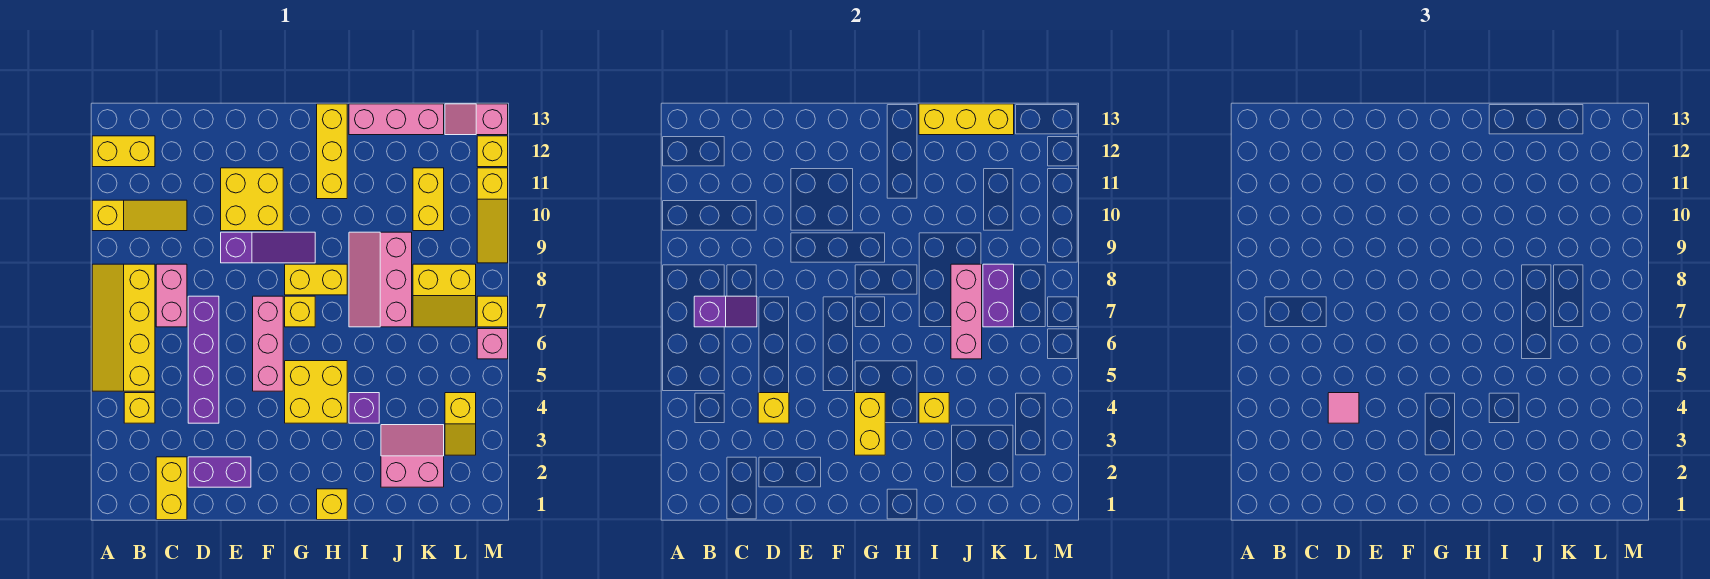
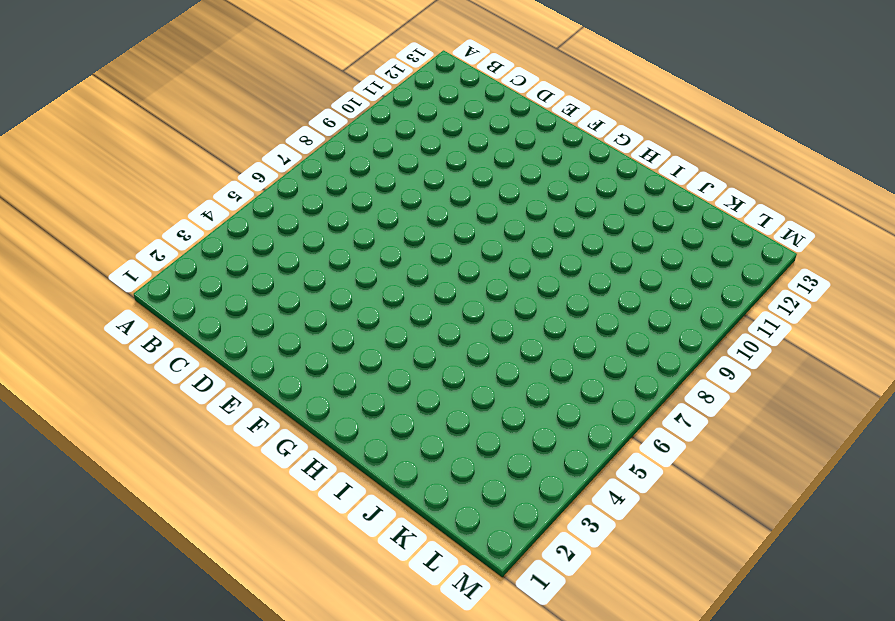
none -> yellow slope A5:B8 level 1 top B
none -> yellow slope A10:C10 level 1 top A
none -> yellow brick A12:B12 level 1
none -> yellow brick B4 level 1

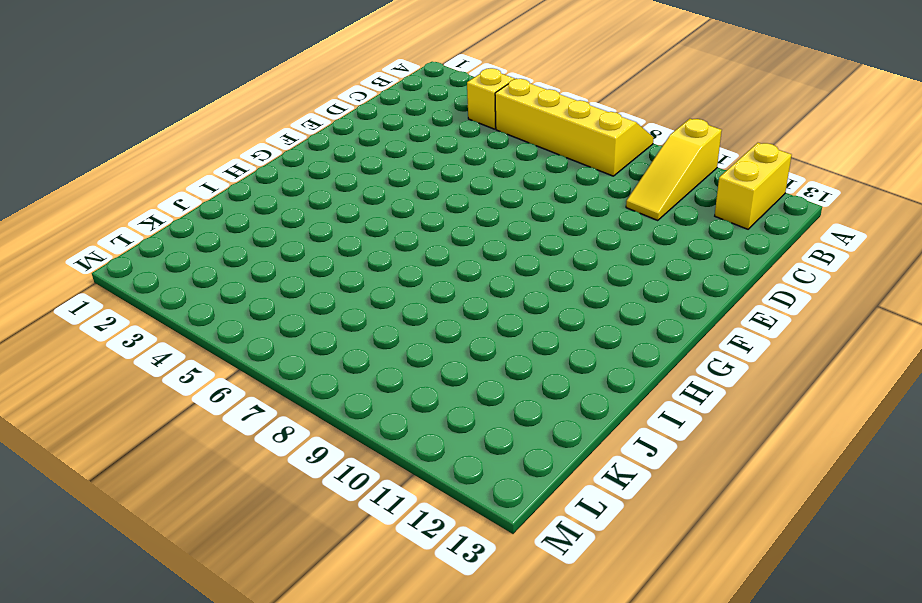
none -> yellow brick C1:C2 level 1
none -> pink brick C7:C8 level 1
none -> purple brick D2:E2 level 1
none -> purple brick D4:D7 level 1

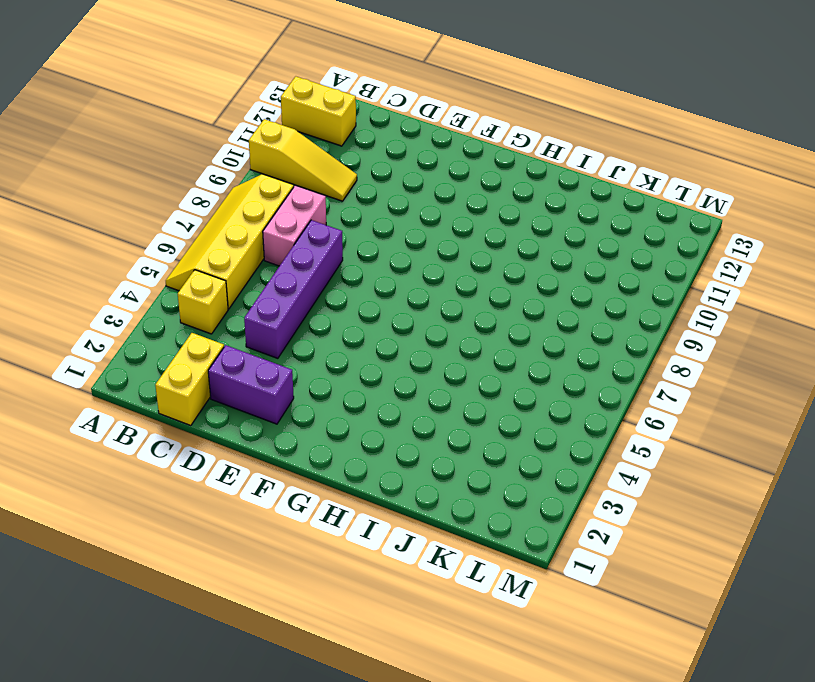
none -> purple slope E9:G9 level 1 top E
none -> yellow brick E10:F11 level 1
none -> pink brick F5:F7 level 1
none -> yellow brick G4:H5 level 1

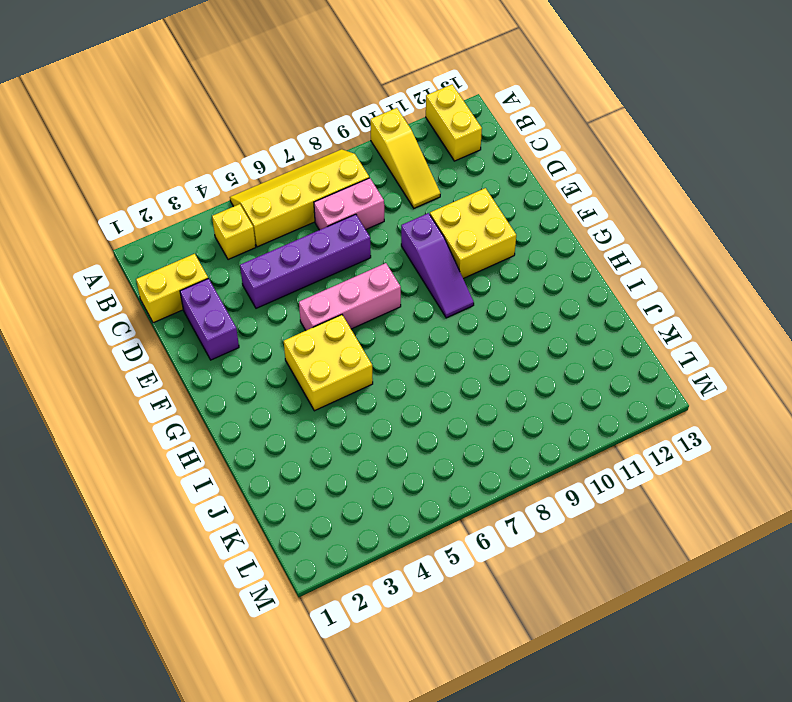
none -> yellow brick G7 level 1
none -> yellow brick G8:H8 level 1
none -> yellow brick H1 level 1
none -> yellow brick H11:H13 level 1

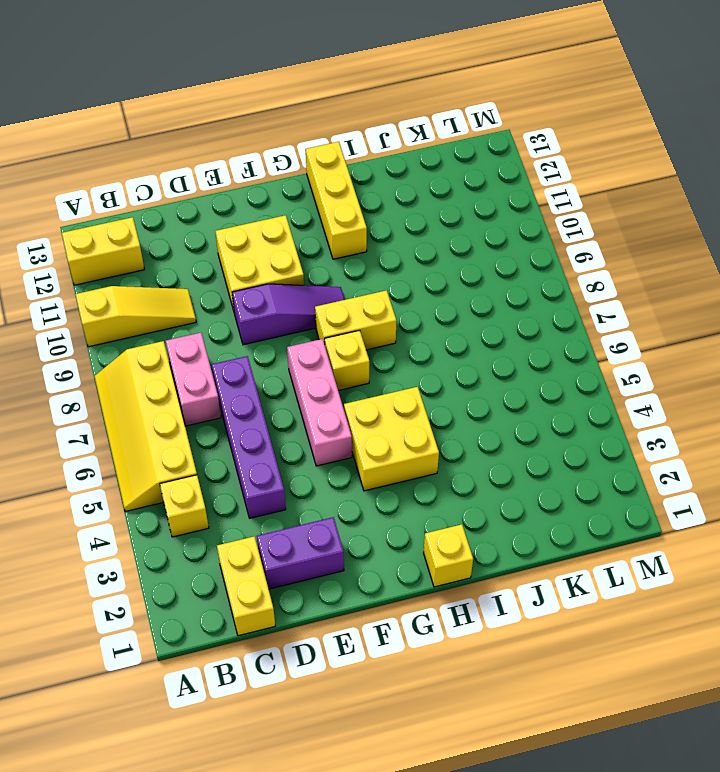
none -> purple brick I4 level 1
none -> pink slope I7:J9 level 1 top J
none -> pink brick I13:K13 level 1
none -> pink slope J2:K3 level 1 top 2

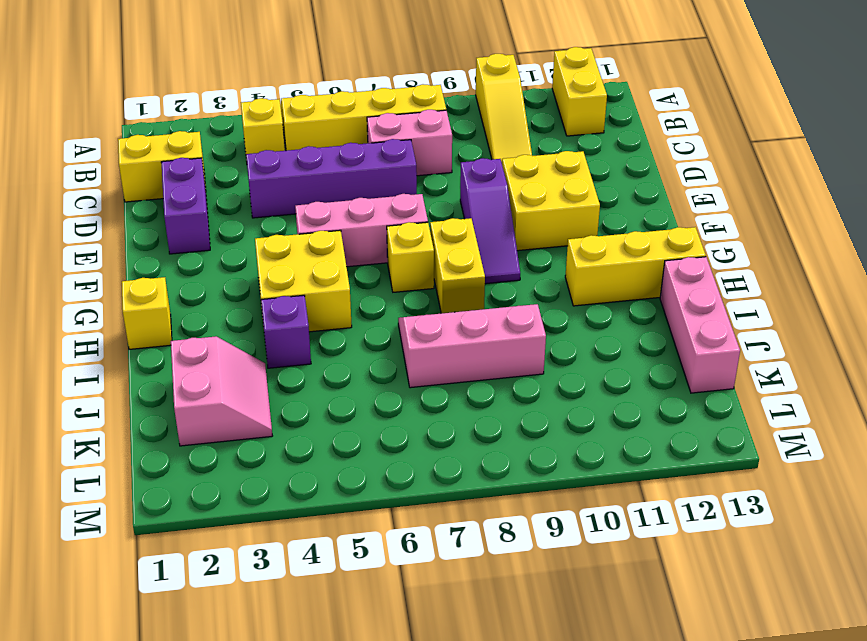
none -> yellow slope K7:L8 level 1 top 8
none -> yellow brick K10:K11 level 1
none -> yellow slope L3:L4 level 1 top 4
none -> pink slope L13:M13 level 1 top M

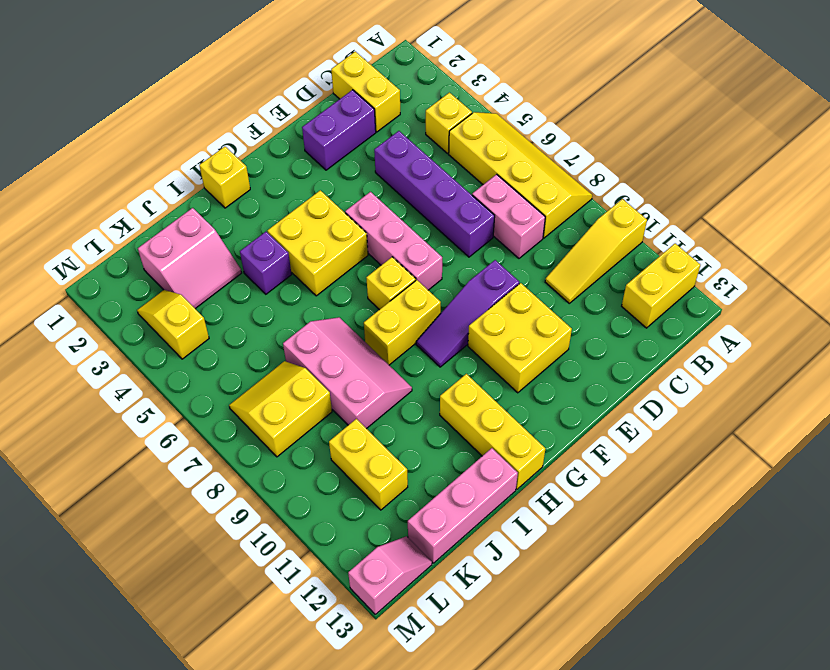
none -> pink brick M6 level 1
none -> yellow brick M7 level 1
none -> yellow slope M9:M11 level 1 top 11
none -> yellow brick M12 level 1

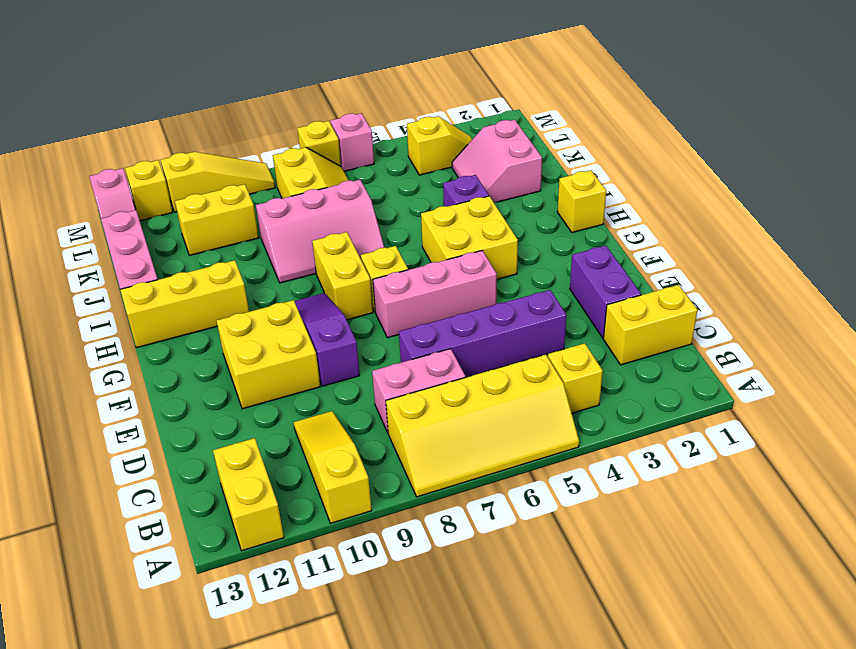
none -> purple slope B7:C7 level 2 top B
none -> yellow brick D4 level 2
none -> yellow brick G3:G4 level 2
none -> yellow brick I4 level 2

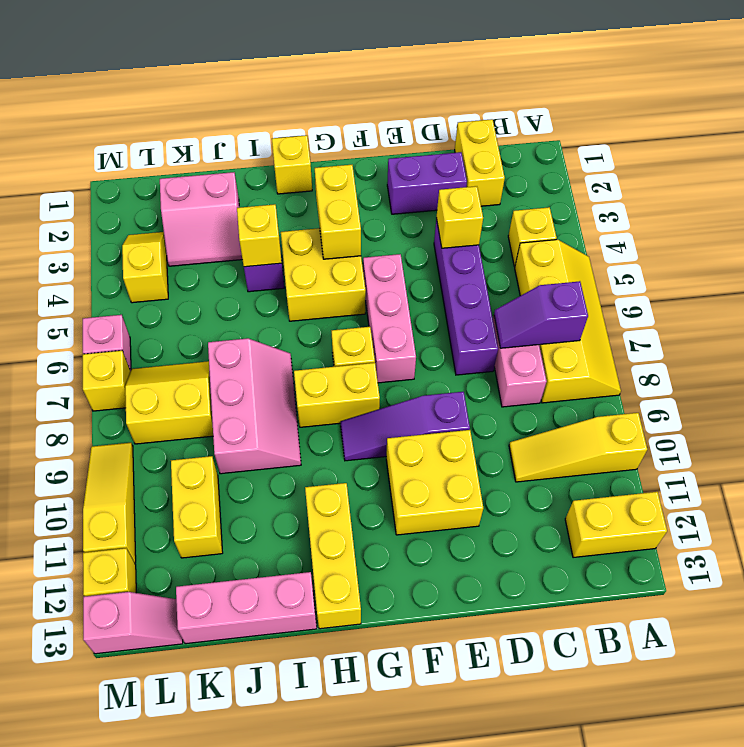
none -> yellow brick I13:K13 level 2
none -> pink brick J6:J8 level 2
none -> purple brick K7:K8 level 2
none -> pink tile D4 level 3

